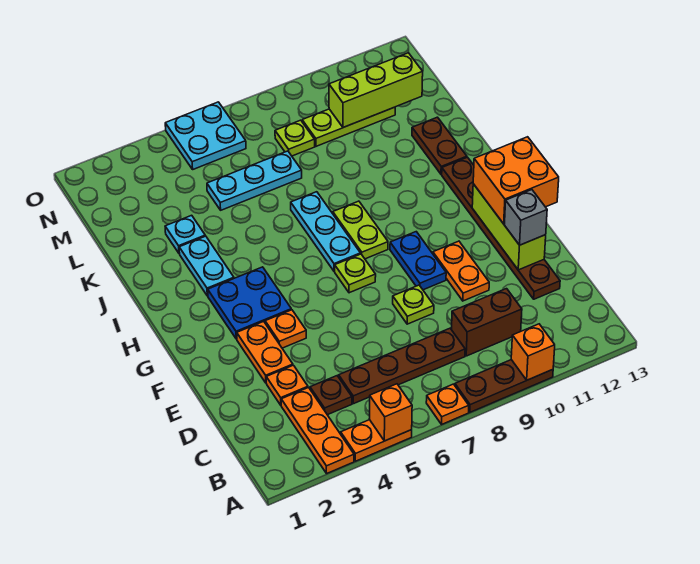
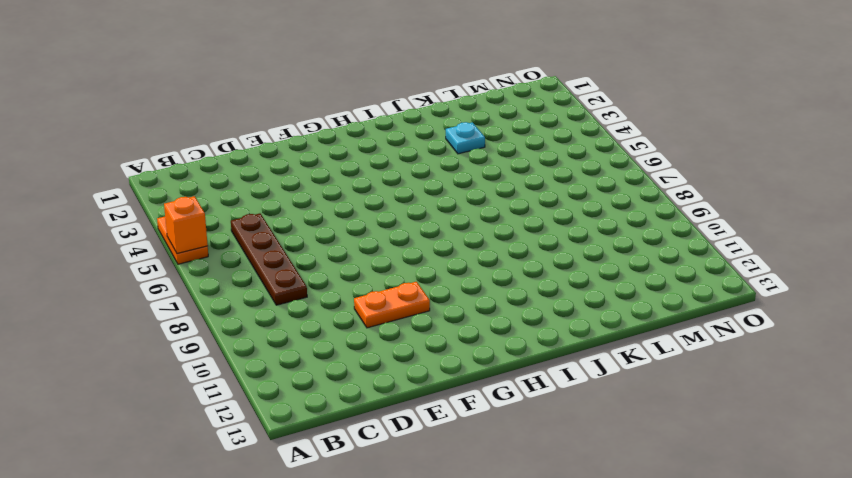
none -> orange plate A3:C3 level 1
none -> orange plate A7 level 1
none -> brown plate A8:A10 level 1
none -> brown plate C4 level 1

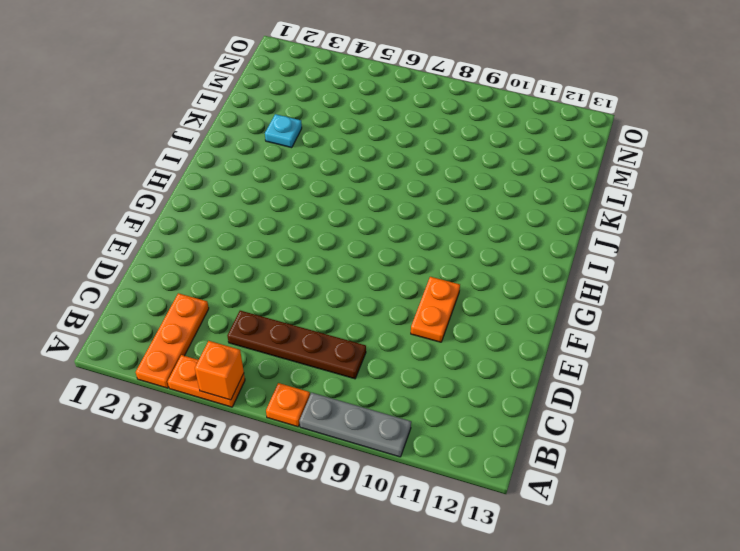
grey plate A8:A10 level 1 -> brown plate A8:A10 level 1
none -> brown plate C4 level 1
none -> brown brick C9:C10 level 1
none -> orange plate D3 level 1
none -> brown plate D12:I12 level 1

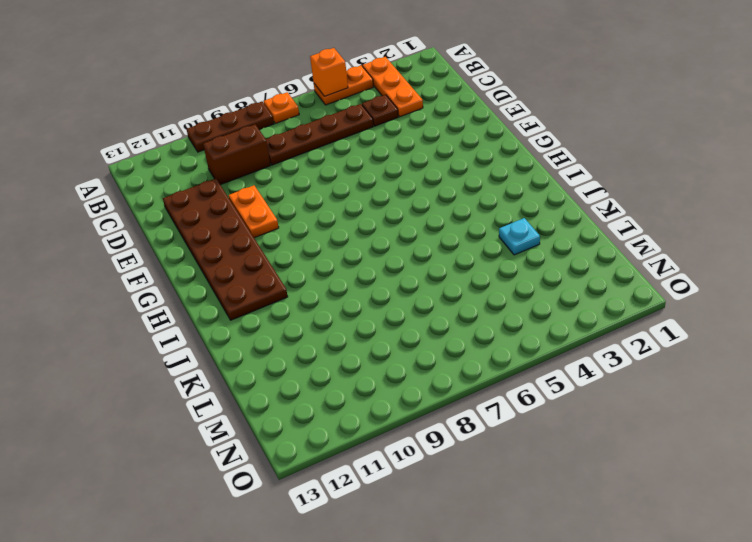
brown plate D11:I12 level 1 -> brown plate D12:I12 level 1
none -> orange plate D3 level 1
none -> orange plate E3:F3 level 1
none -> lime plate E8 level 1
none -> orange plate F4 level 1

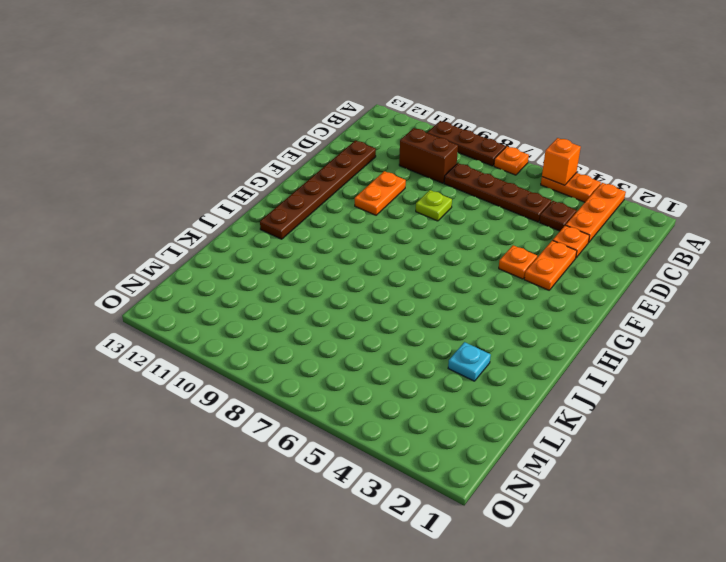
none -> blue plate F9:G9 level 1
none -> blue plate G3:H4 level 1
none -> lime plate G7 level 1
none -> cyan plate H7:J7 level 1

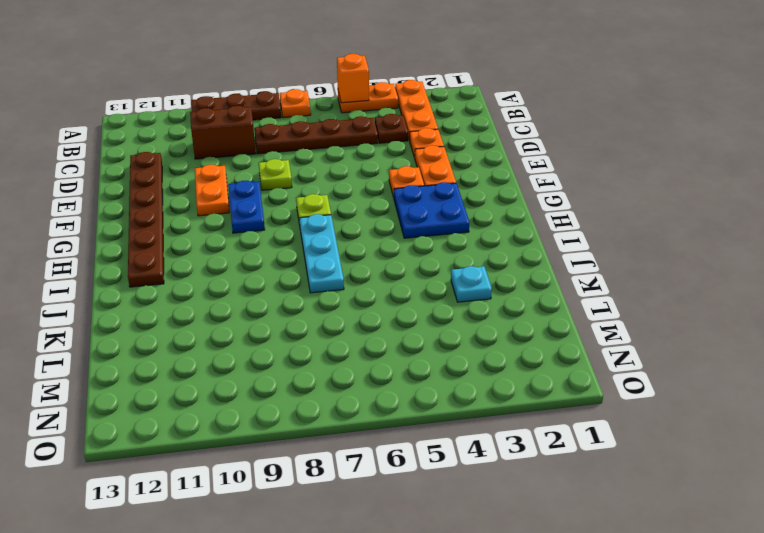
none -> lime plate H8:I8 level 1
none -> cyan plate I3:J3 level 1
none -> brown plate J12:K12 level 1
none -> cyan plate L5:L7 level 1

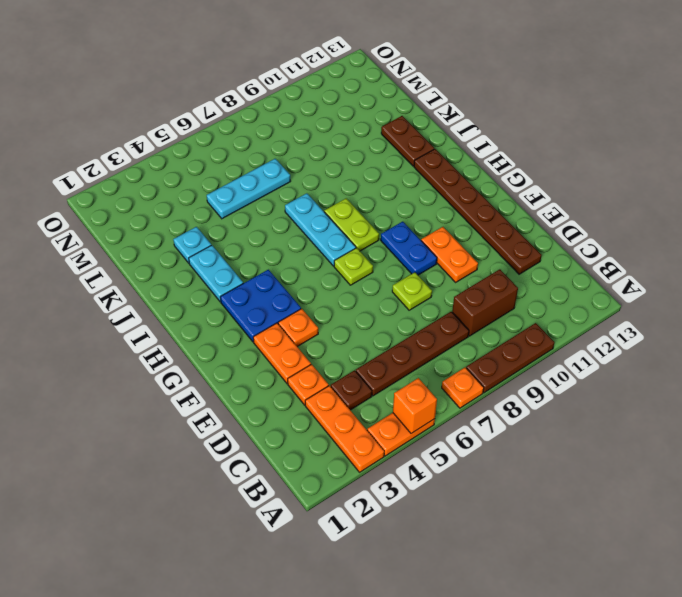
none -> lime plate M8 level 1
none -> lime plate M9:M11 level 1
none -> cyan plate N5:O6 level 1
none -> orange brick A10 level 2

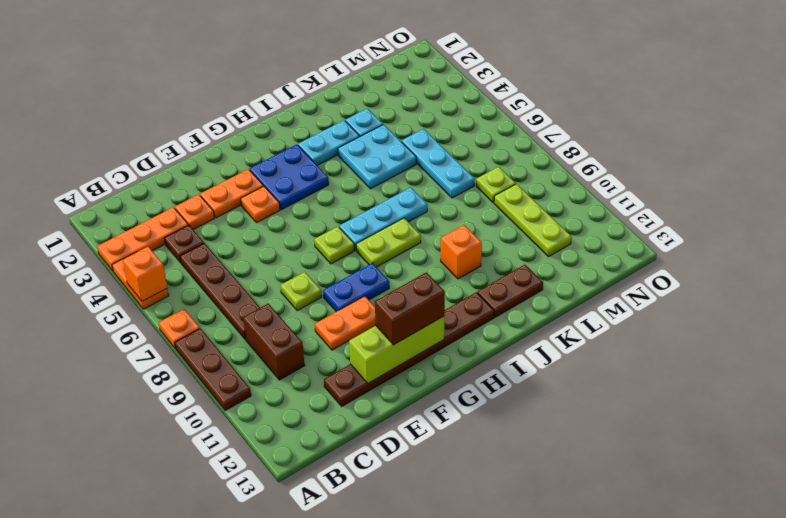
brown brick F12:G12 level 3 -> orange brick F12:G13 level 3
cyan plate J4:K5 level 1 -> cyan plate N5:O6 level 1
orange brick J10 level 1 -> orange brick A10 level 2
none -> lime brick M10:M12 level 2
none -> grey brick E12 level 3

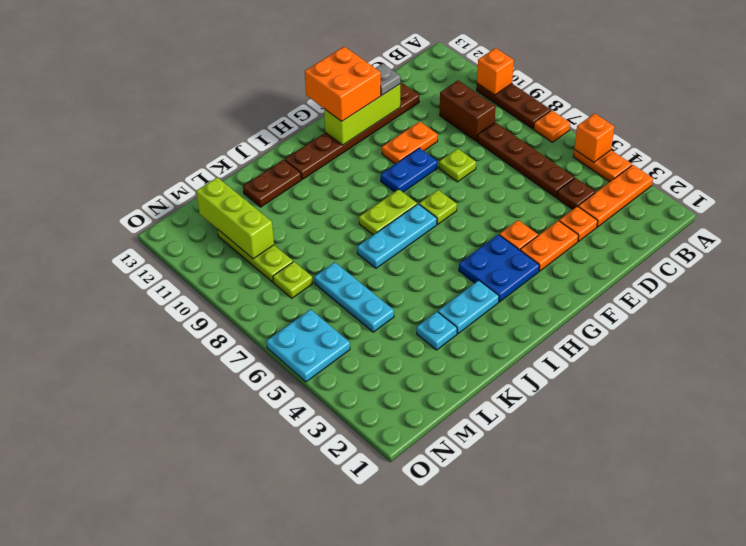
grey plate E12 level 3 -> grey brick E12 level 3

